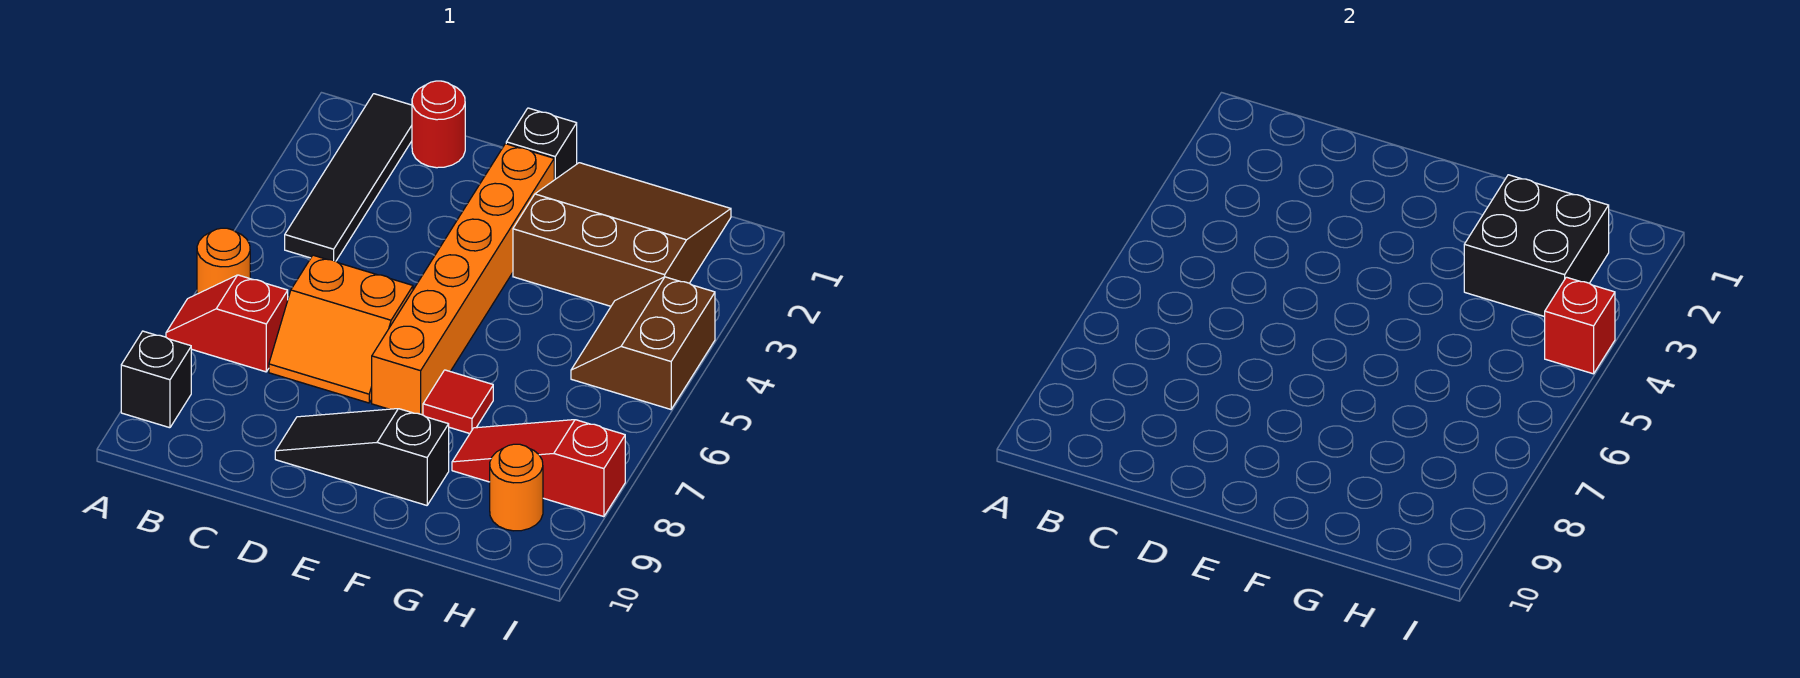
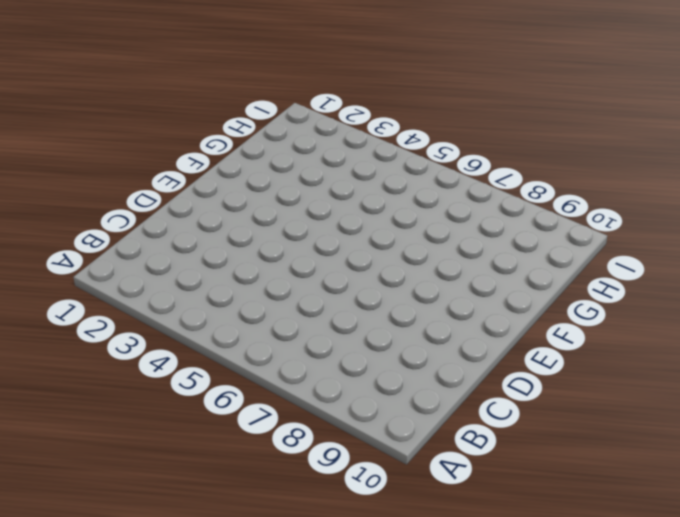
none -> orange round brick A6 level 1
none -> red slope A7:B7 level 1 top B
none -> black brick A9 level 1

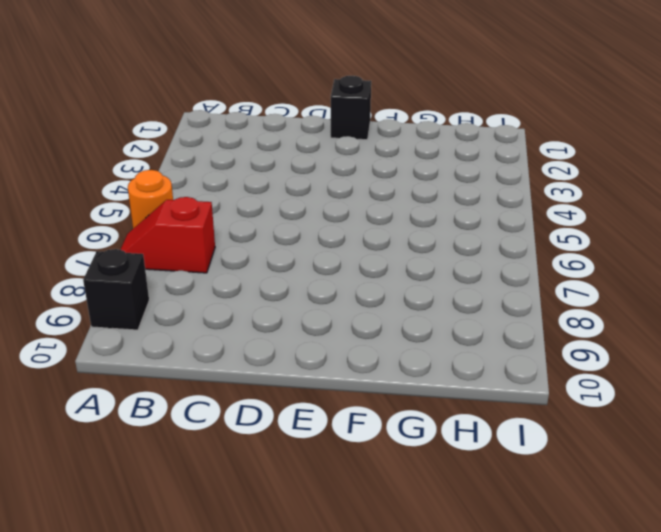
none -> black tile B1:B4 level 1
none -> red round brick C1 level 1
none -> orange slope C6:D7 level 1 top 6

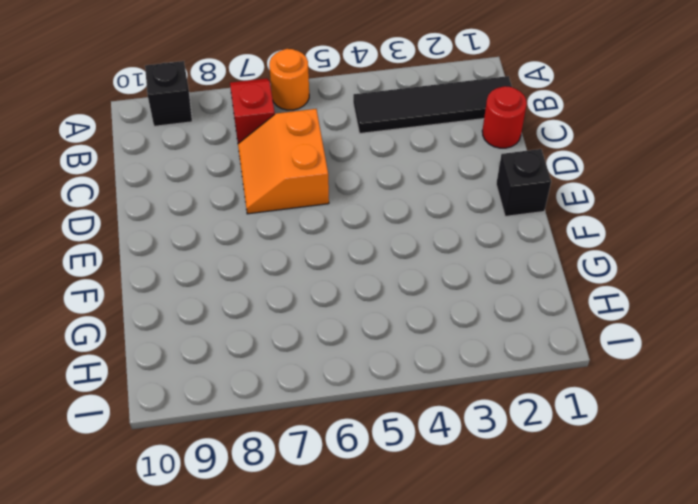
none -> black slope D9:F9 level 1 top F
none -> orange brick E2:E7 level 1
none -> brown slope F1:H3 level 1 top 3

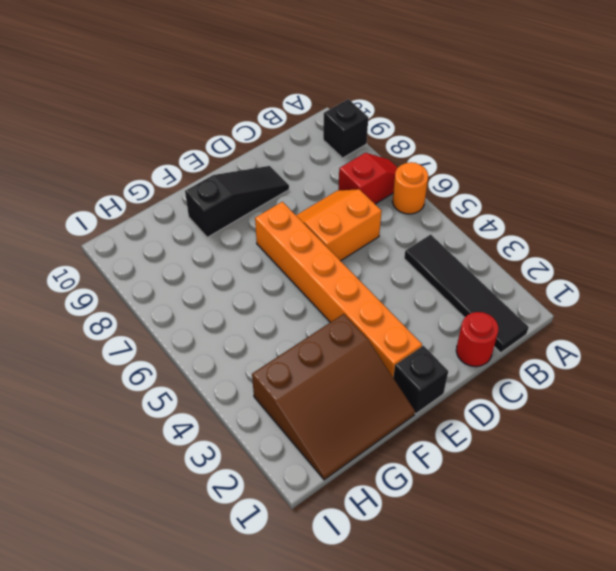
none -> red tile F7 level 1
none -> red slope G8:I8 level 1 top I
none -> brown slope H4:I5 level 1 top I

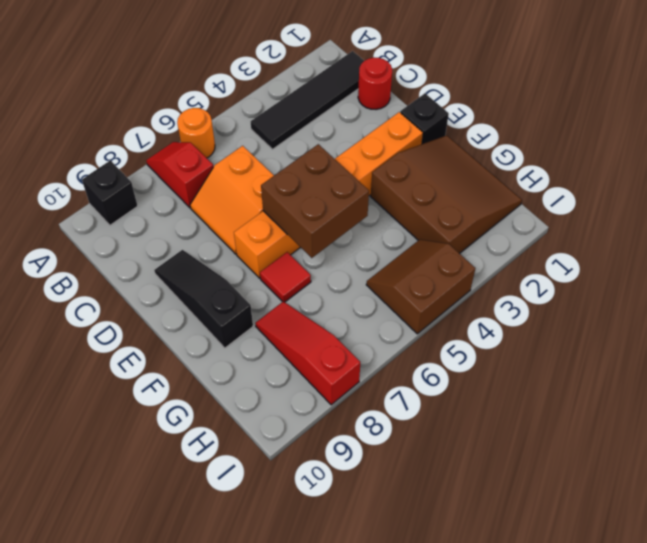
brown brick E5:F6 level 2 -> none
none -> orange round brick H9 level 1
none -> black brick G2:H3 level 2
none -> red brick I4 level 2

